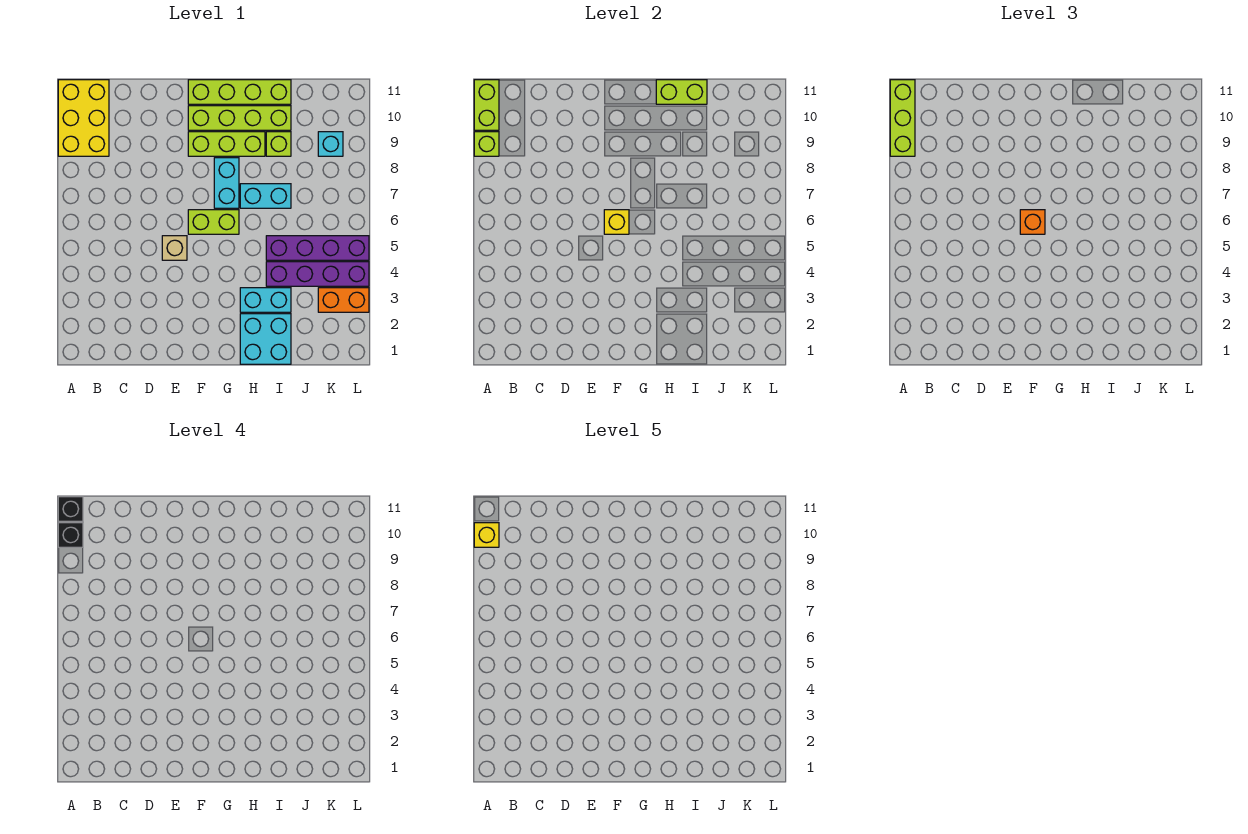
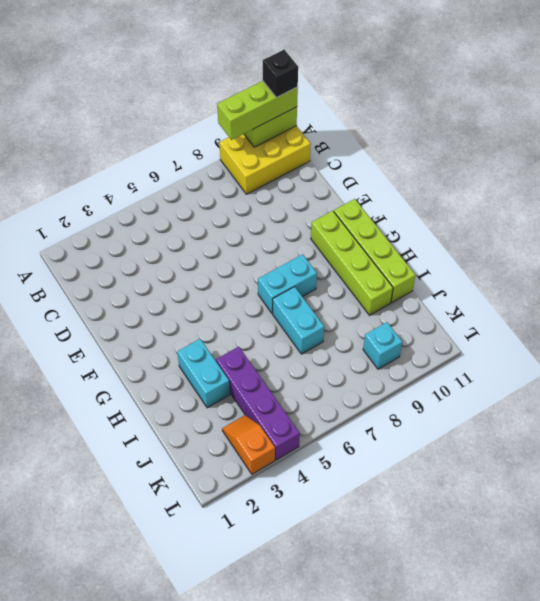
orange slope K3:L3 level 1 top L -> orange brick K3:L3 level 1
none -> tan brick E5 level 1
none -> lime brick F6:G6 level 1
none -> lime brick F9:H9 level 1

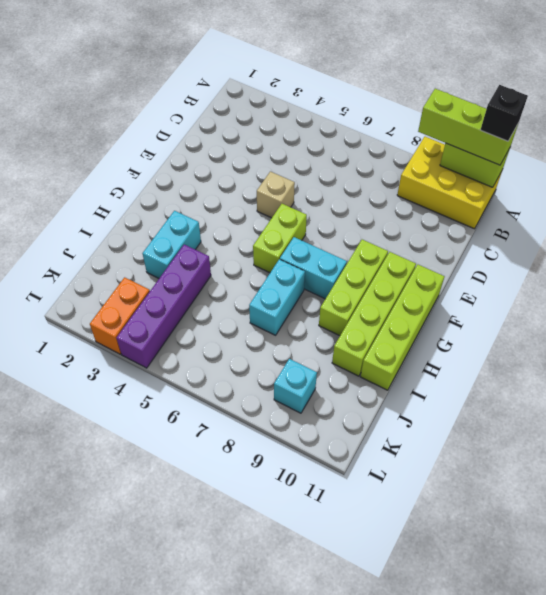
none -> cyan brick H1:I2 level 1
none -> purple brick I5:L5 level 1
none -> lime brick I9 level 1

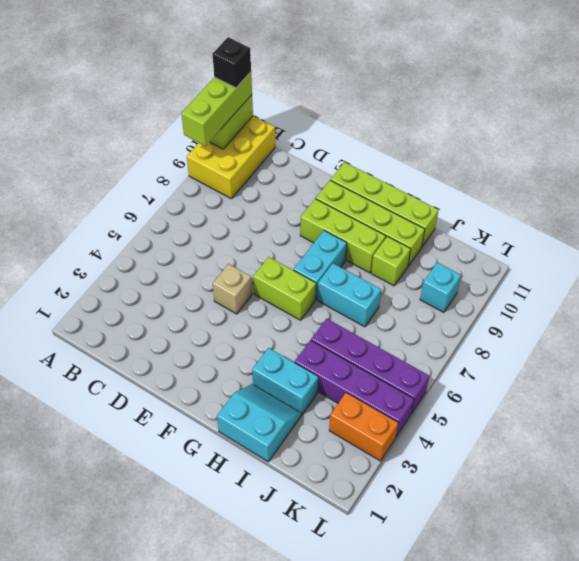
cyan slope H1:I2 level 1 top 1 -> cyan brick H1:I2 level 1
none -> lime brick A9 level 2
none -> yellow brick F6 level 2
none -> lime brick H11:I11 level 2

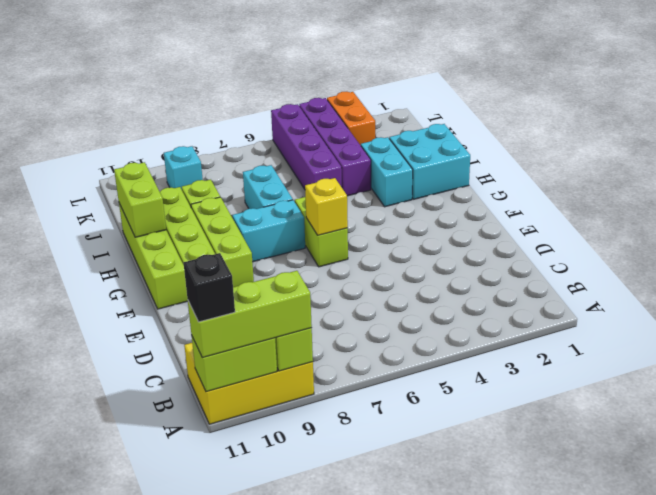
none -> tan brick E5 level 1
none -> orange brick F6 level 3
none -> black brick A10 level 4

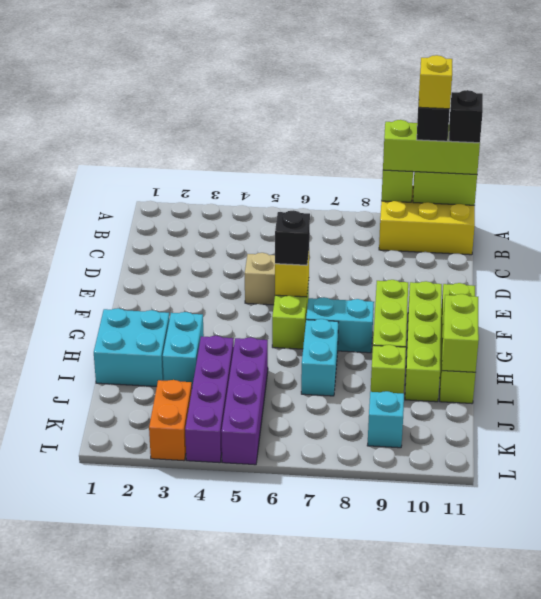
black brick F6 level 3 -> orange brick F6 level 3

